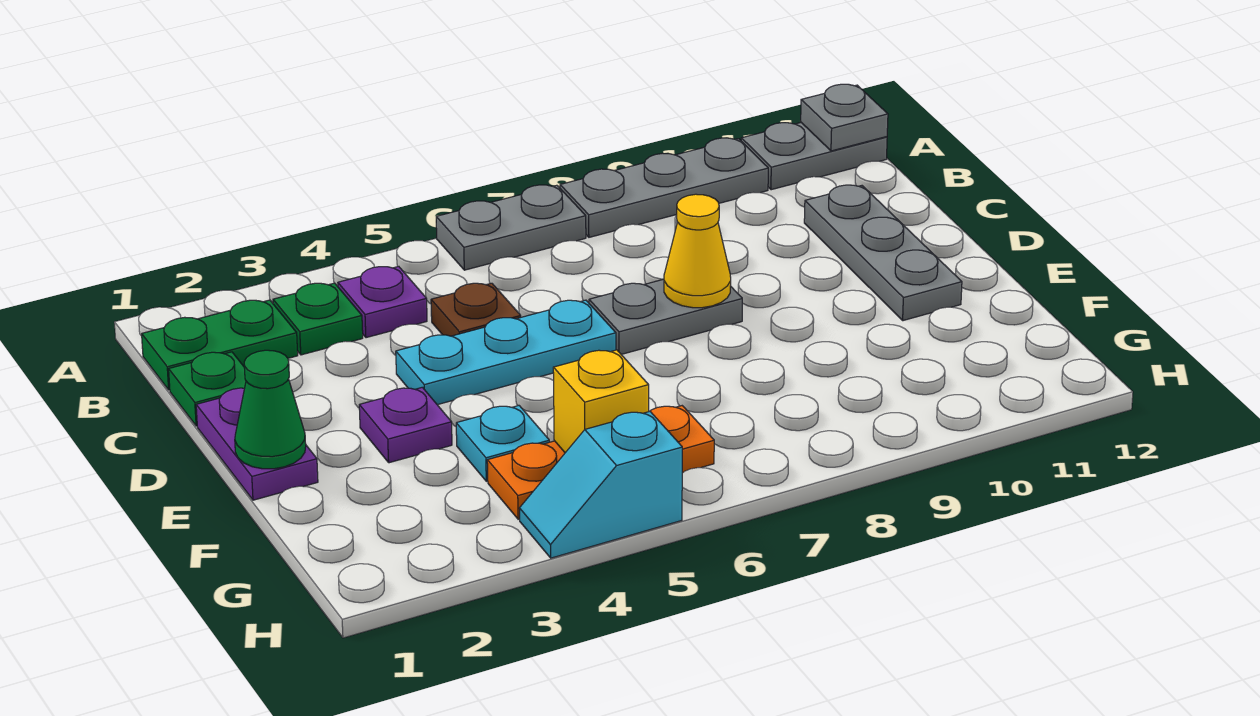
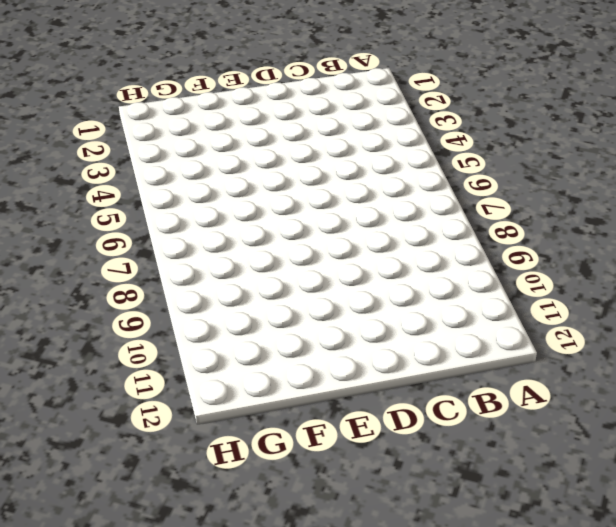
none -> grey plate A6:A7 level 1
none -> grey plate A8:A10 level 1
none -> grey plate A11:A12 level 1

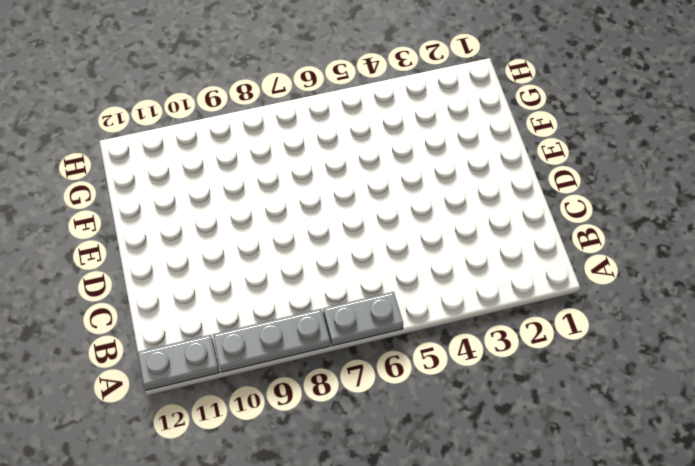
none -> green plate B1:B2 level 1
none -> green plate B3 level 1
none -> purple plate B4 level 1

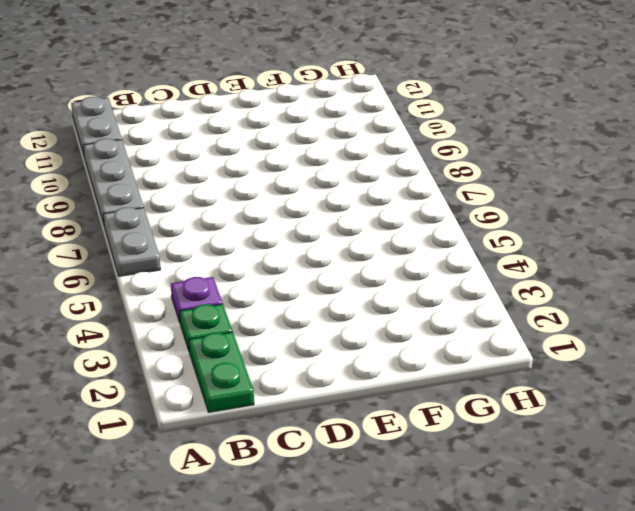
none -> green plate C1 level 1
none -> brown plate C5 level 1
none -> grey plate C11:E11 level 1

